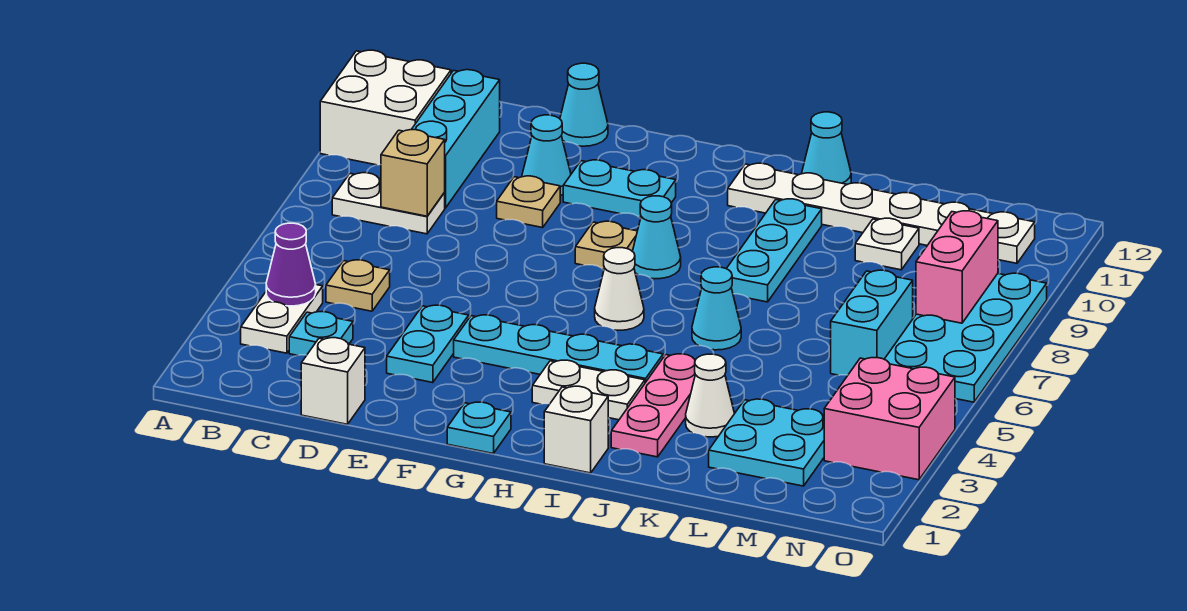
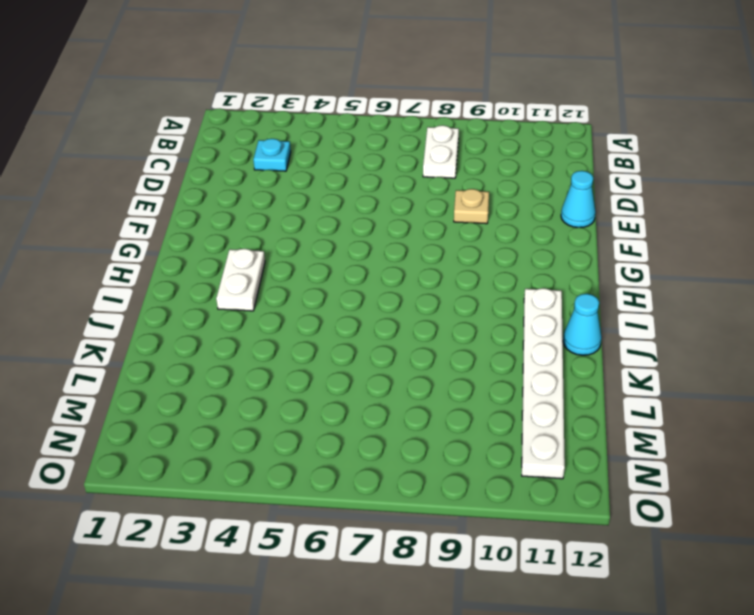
none -> white brick A10:B11 level 1
none -> white plate B3:B4 level 1
none -> tan plate C5 level 1
none -> cyan brick C9:C11 level 1

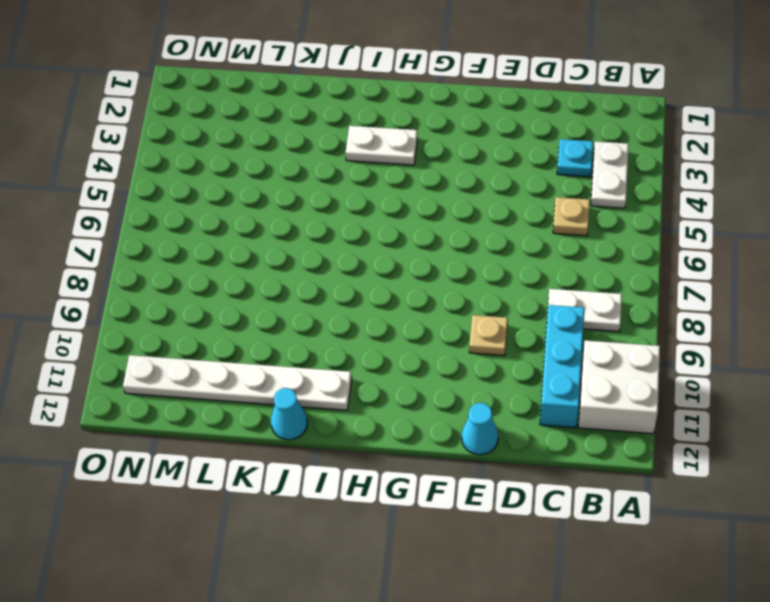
none -> white brick D1 level 1
none -> cyan plate E3:E4 level 1
none -> cyan cone E10 level 1
none -> cyan plate F4:I4 level 1

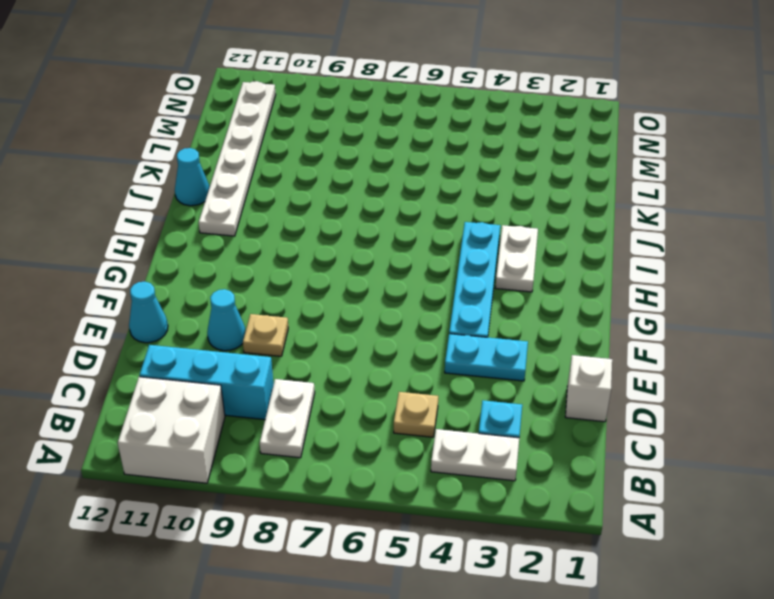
none -> cyan plate F10:G10 level 1
none -> cyan plate G1 level 1
none -> tan plate G8 level 1
none -> white cone H6 level 1

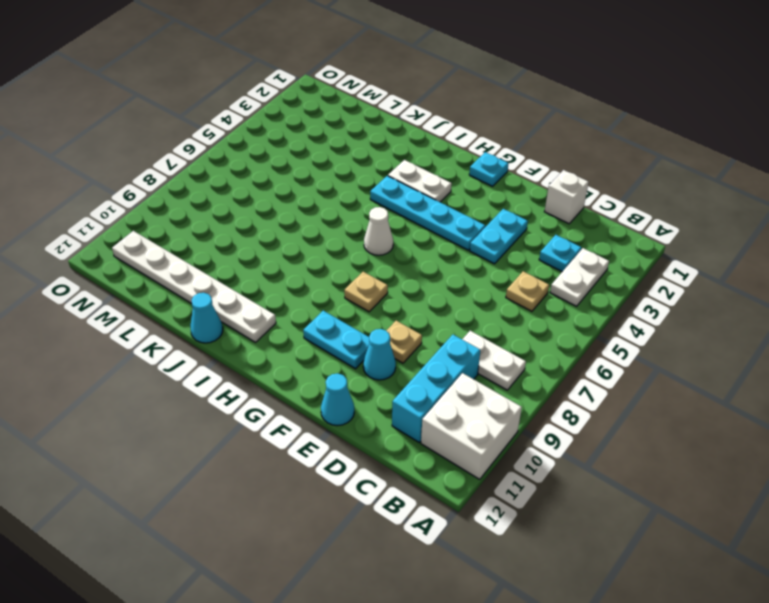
none -> cyan cone H8 level 1
none -> white brick I1 level 1
none -> pink plate J2:J4 level 1
none -> cyan cone J6 level 1

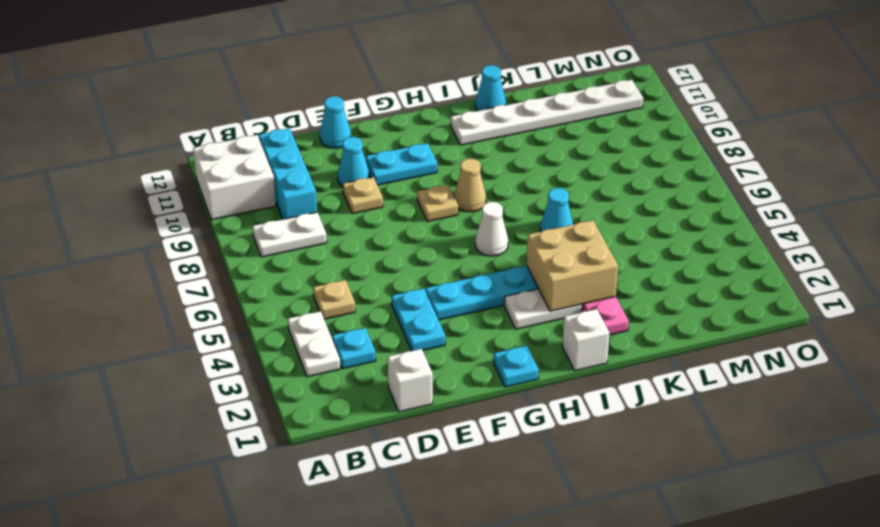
tan cone H8 level 1 -> cyan cone H8 level 1
tan brick I3:J4 level 2 -> none
none -> cyan plate J8:J10 level 1
none -> white cone K3 level 1
none -> cyan plate L2:M3 level 1
none -> white plate L10 level 1

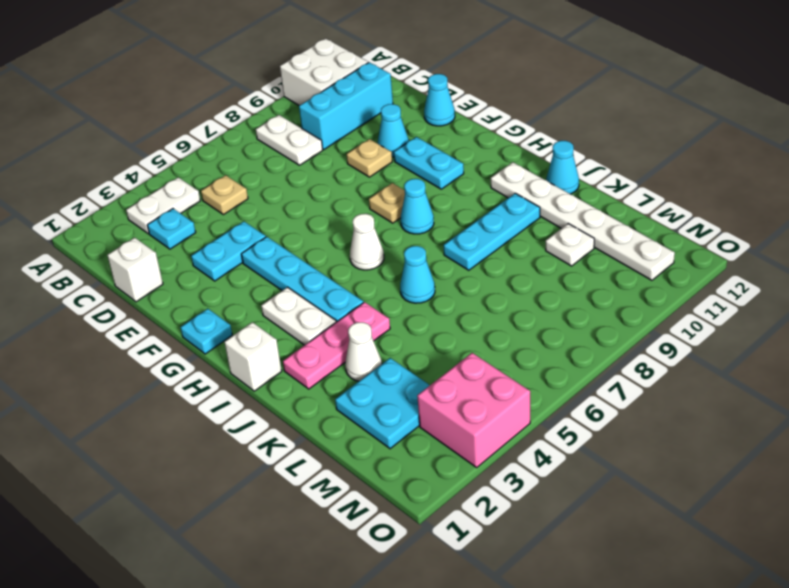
none -> cyan brick M6:M7 level 1
none -> cyan plate N6:O9 level 1
none -> purple cone B4 level 2
none -> tan brick C8 level 2

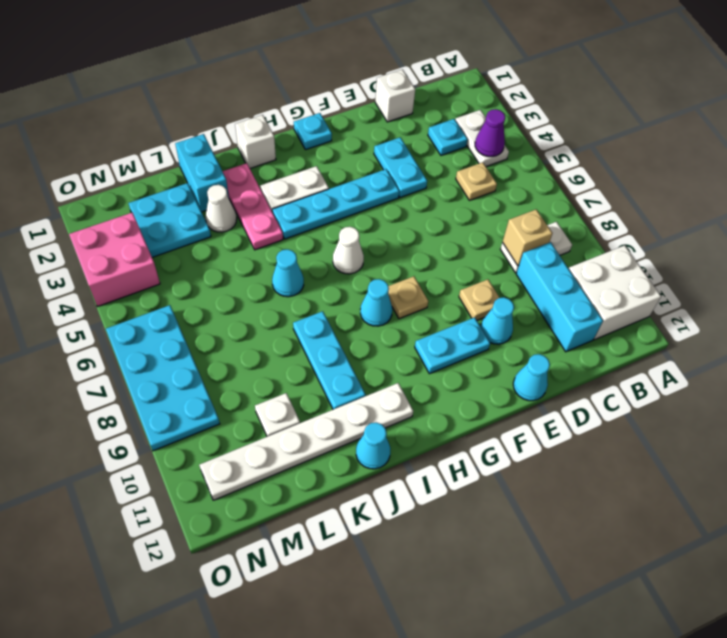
cyan brick K1:K2 level 1 -> cyan brick M6:M7 level 1
none -> pink brick N8:N9 level 2

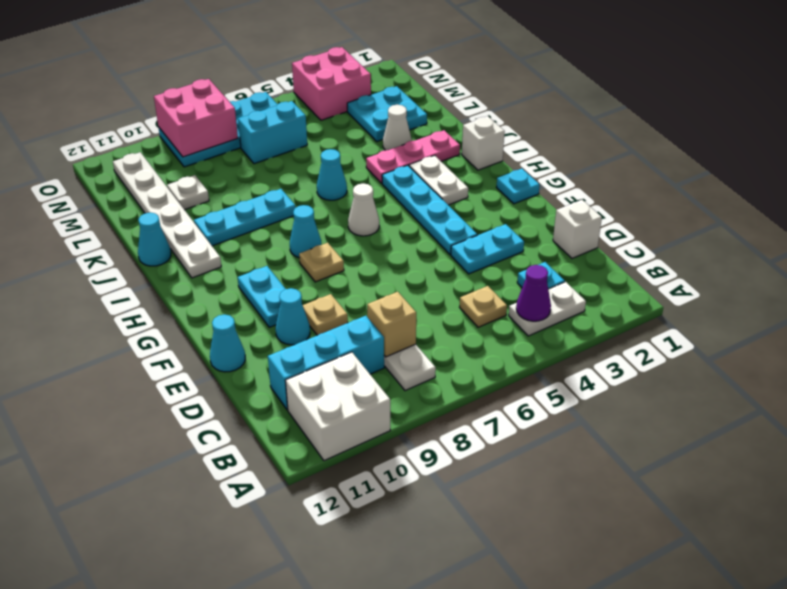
pink brick N8:O9 level 2 -> pink brick N8:N9 level 2

